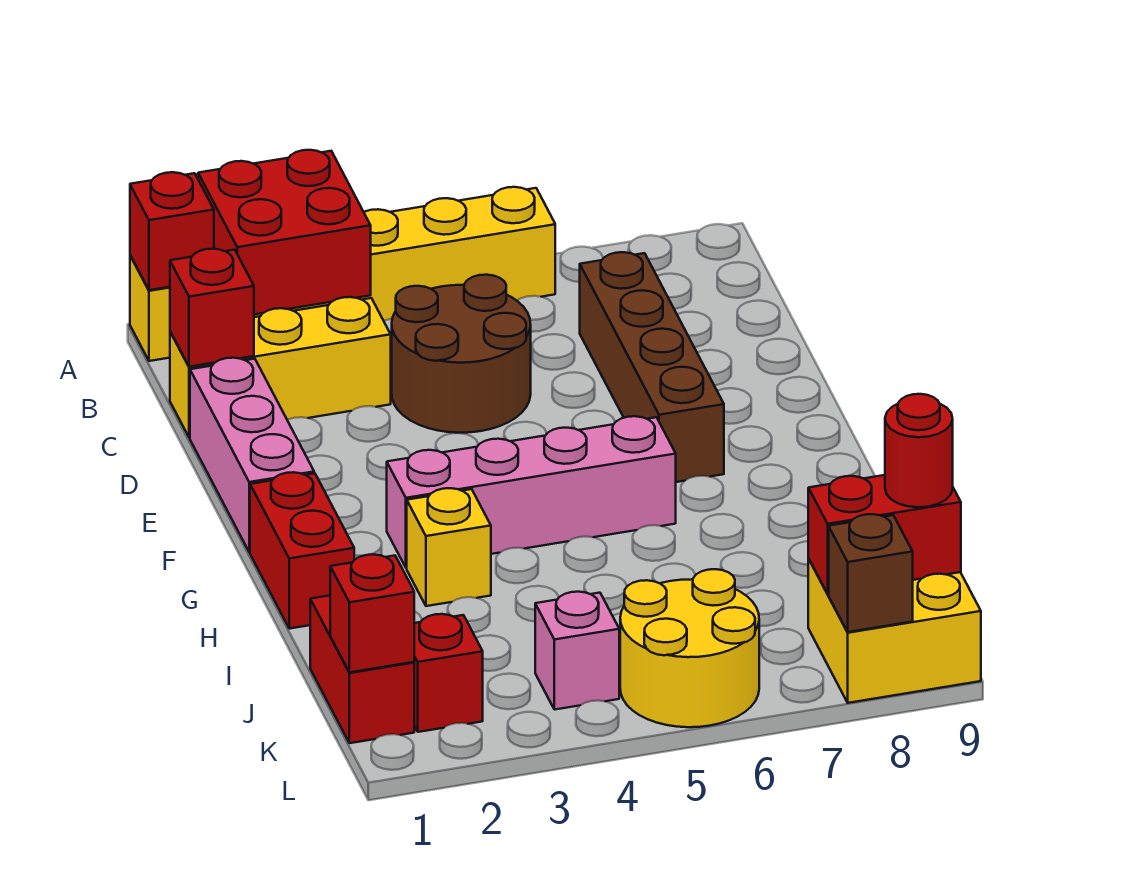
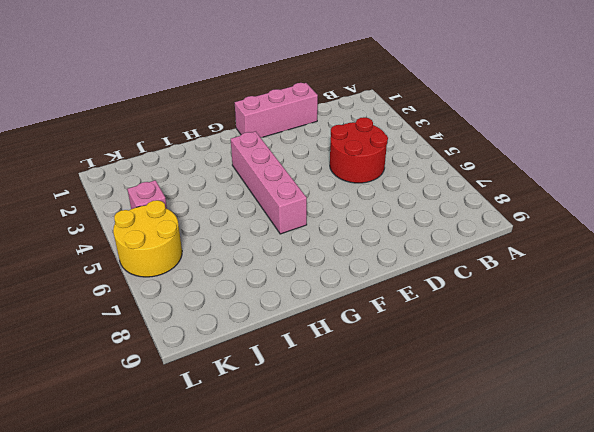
red round brick C4:D5 level 1 -> brown round brick C4:D5 level 1
none -> yellow brick A1:A6 level 1
none -> yellow brick C1:C3 level 1
none -> brown brick C7:F7 level 1

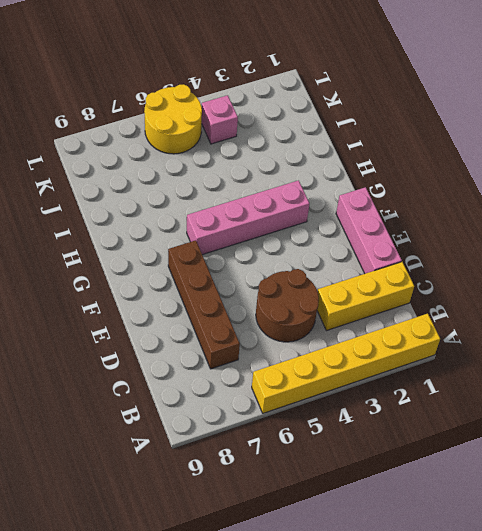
none -> red brick G1:H1 level 1
none -> yellow brick H3 level 1
none -> red brick J1:K1 level 1

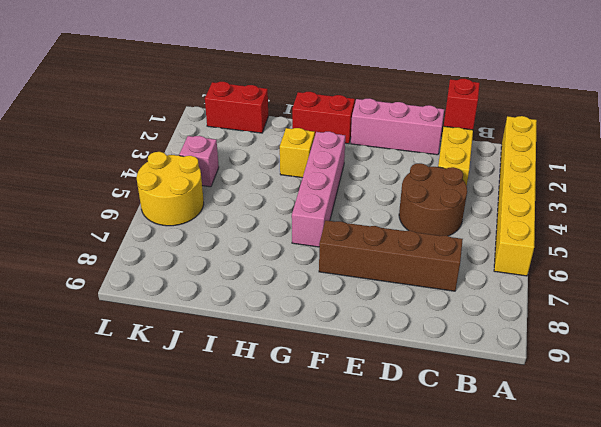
none -> red brick K2 level 1
none -> yellow brick K8:L9 level 1
none -> red brick A1 level 2

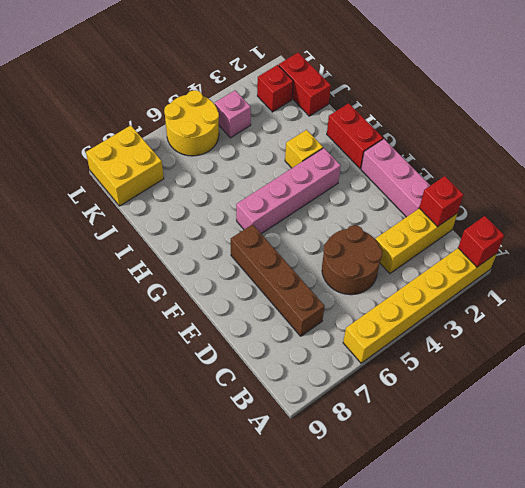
none -> red brick A2:B3 level 2
none -> red brick K1 level 2
none -> red brick K8:K9 level 2

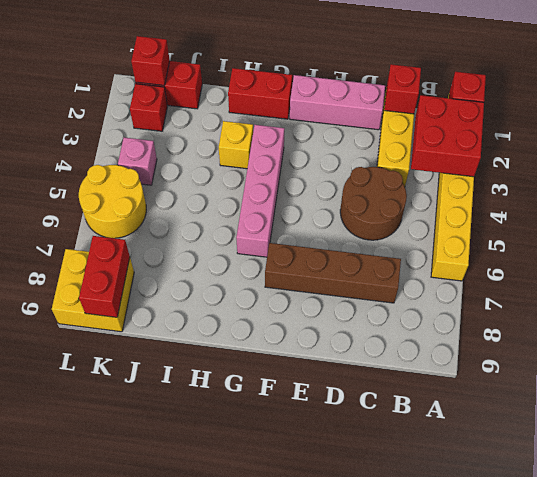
none -> brown brick L8 level 2
none -> red round brick K9 level 3

